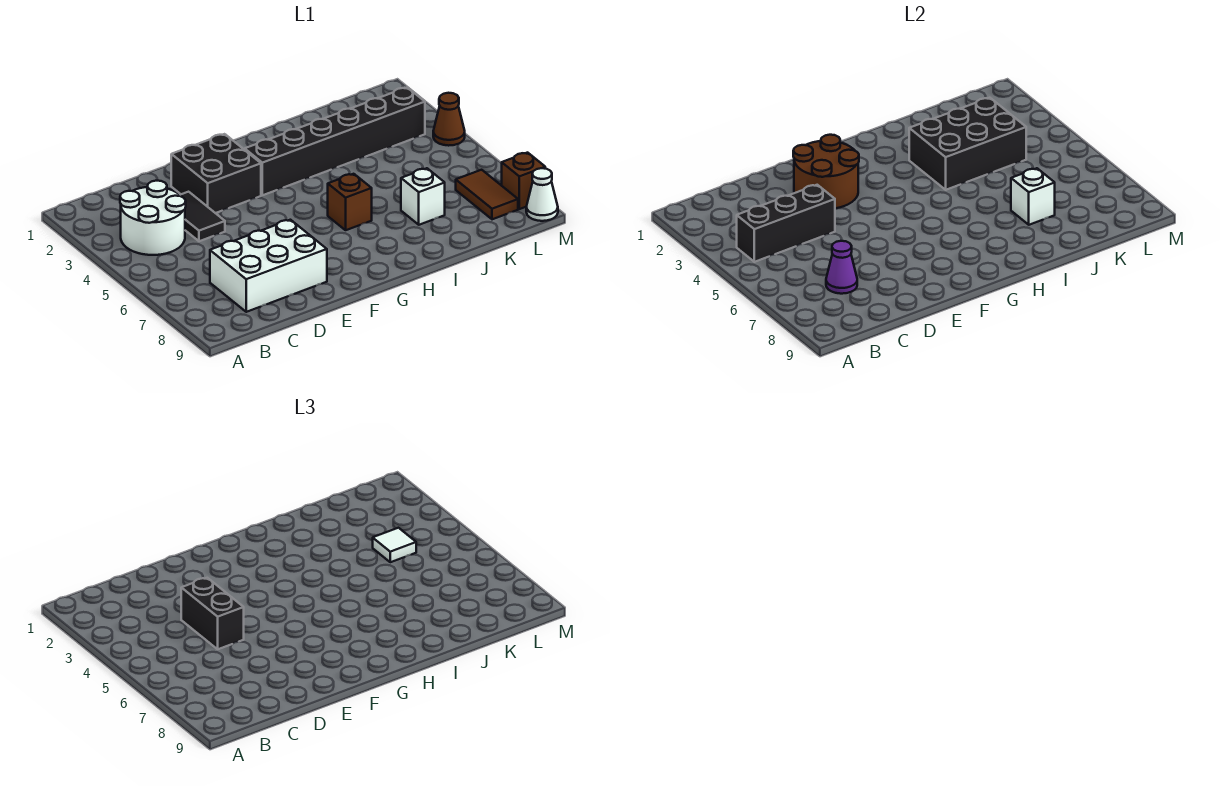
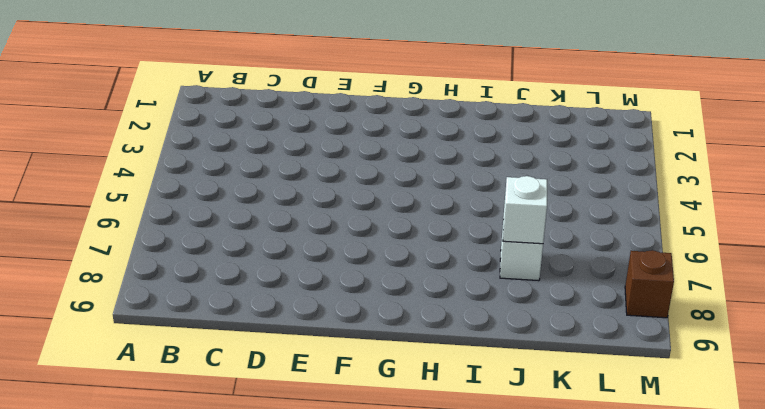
none -> white round brick B3:C4 level 1
none -> white brick C7:E8 level 1
none -> black tile D3:D4 level 1

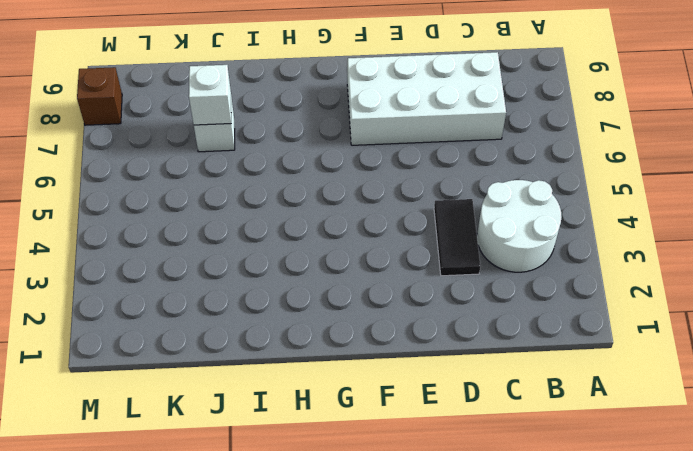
white brick C7:F8 level 1 -> white brick C7:E8 level 1
none -> black brick E2:F3 level 1
none -> black brick G3:L3 level 1
none -> brown brick H6 level 1

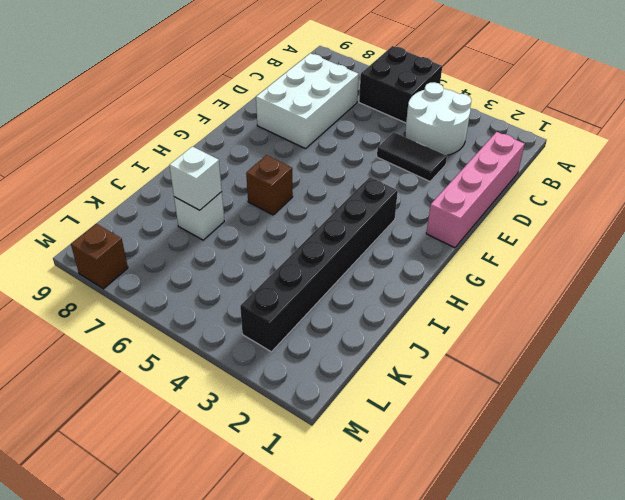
black brick A5:B6 level 1 -> black brick E2:F3 level 1
pink brick C1:F1 level 1 -> none
none -> brown tile L7:L8 level 1
none -> brown cone M4 level 1
none -> white cone M9 level 1

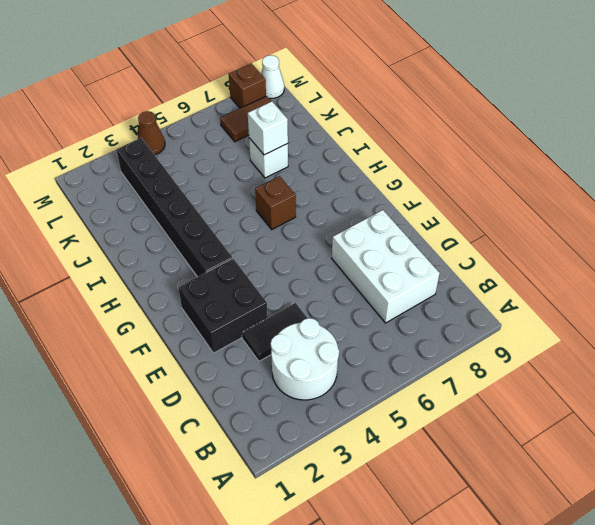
none -> black brick B4:D4 level 2
none -> purple cone C7 level 2
none -> brown round brick E2:F3 level 2

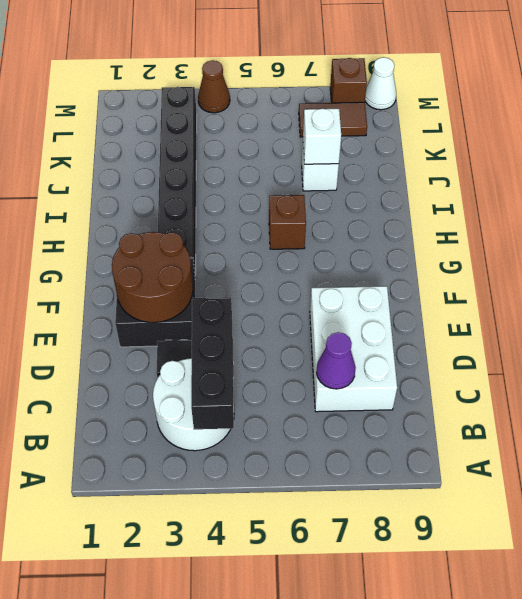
none -> black brick I3:K4 level 2
none -> black brick D4:D5 level 3
none -> white tile K4 level 3

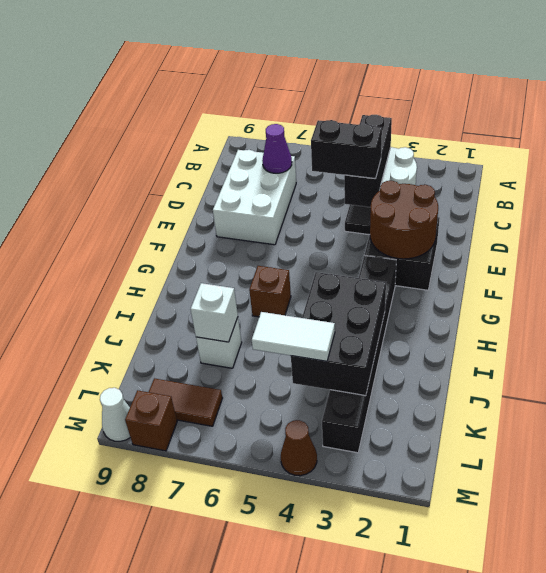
white tile K4:K5 level 3 -> white tile K4 level 3

